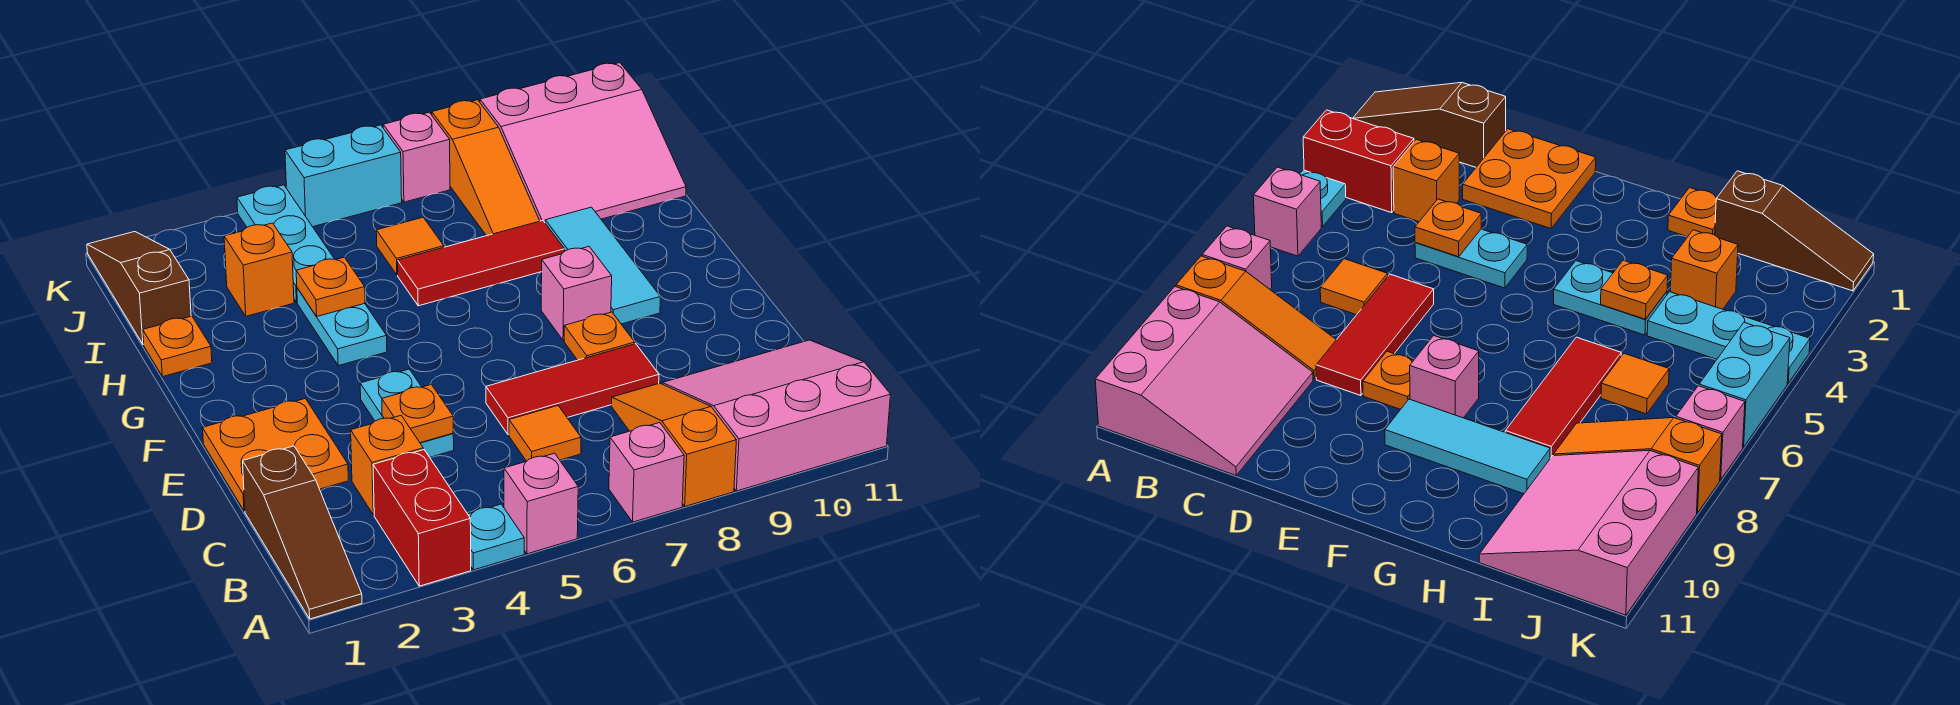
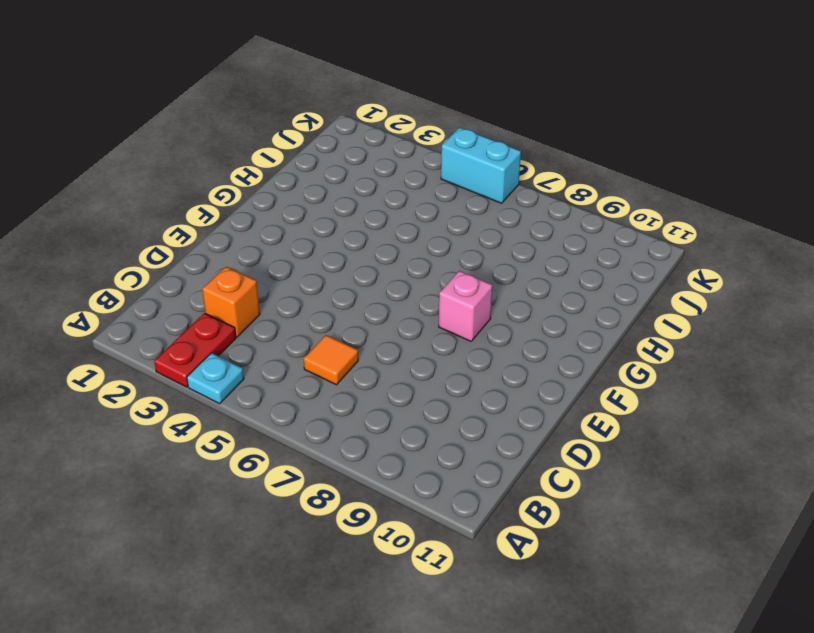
red plate A3:B3 level 1 -> red brick A3:B3 level 1
none -> brown slope A1:C1 level 1 top C
none -> pink brick A5 level 1
none -> pink brick A7 level 1

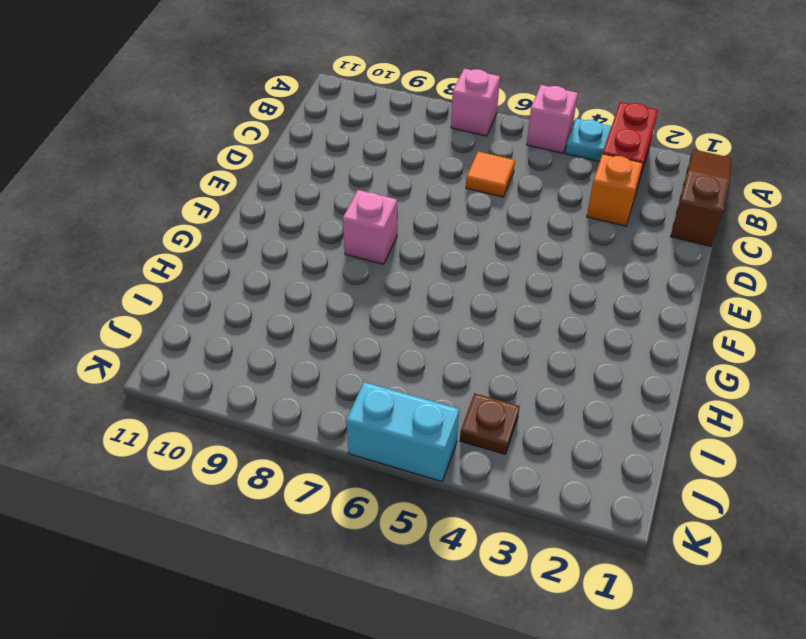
brown plate J4 level 1 -> cyan plate I4:K4 level 1
none -> orange slope A8:C8 level 1 top A
none -> pink slope A9:C11 level 1 top A
none -> orange plate D1:E2 level 1

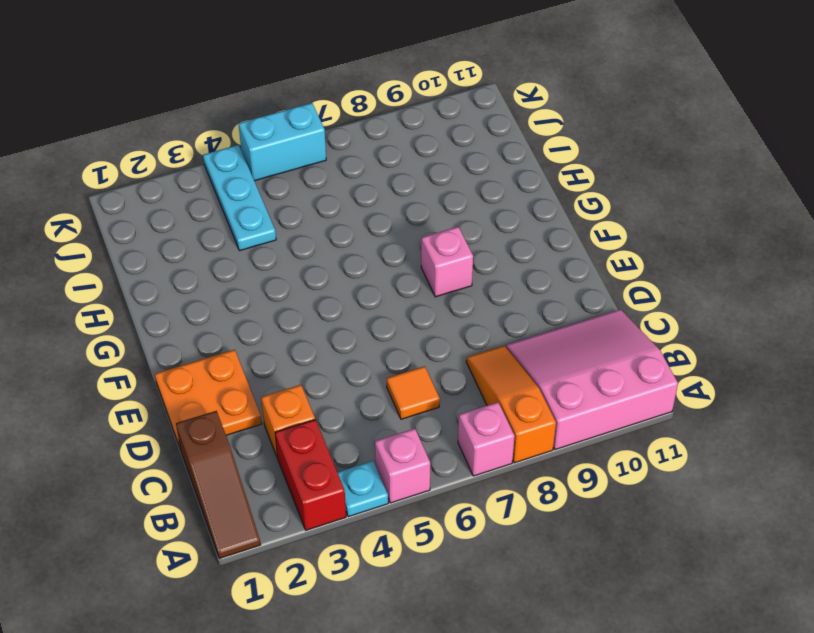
none -> cyan plate D4:E4 level 1
none -> red tile D6:D8 level 1
none -> orange plate E8 level 1

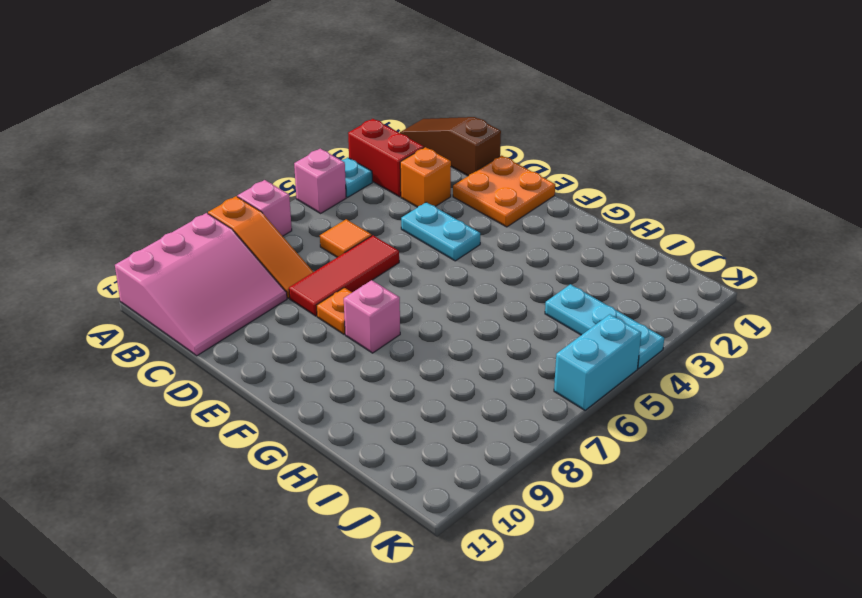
none -> cyan tile F9:H9 level 1
none -> cyan plate G4:H4 level 1
none -> orange plate H1 level 1

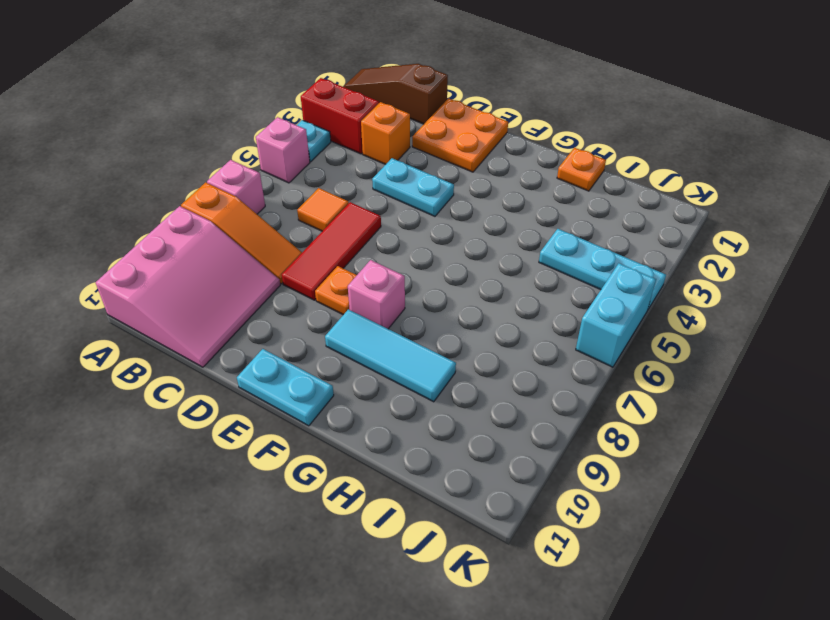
cyan plate E11:F11 level 1 -> cyan plate G4:H4 level 1
none -> red tile H6:H8 level 1
none -> brown slope I1:K1 level 1 top I
none -> orange brick I3 level 1

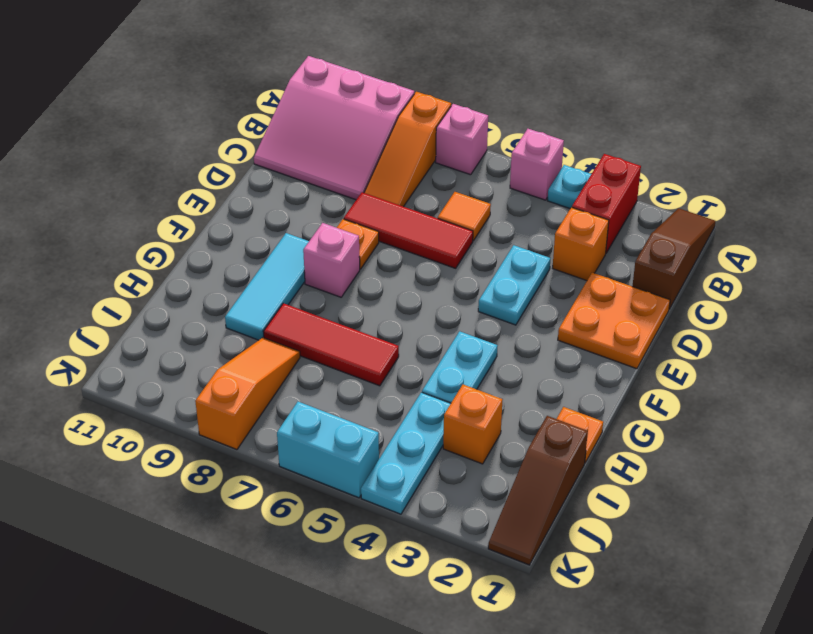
none -> orange tile I6 level 1
none -> pink slope I9:K11 level 1 top K
none -> pink brick K7 level 1

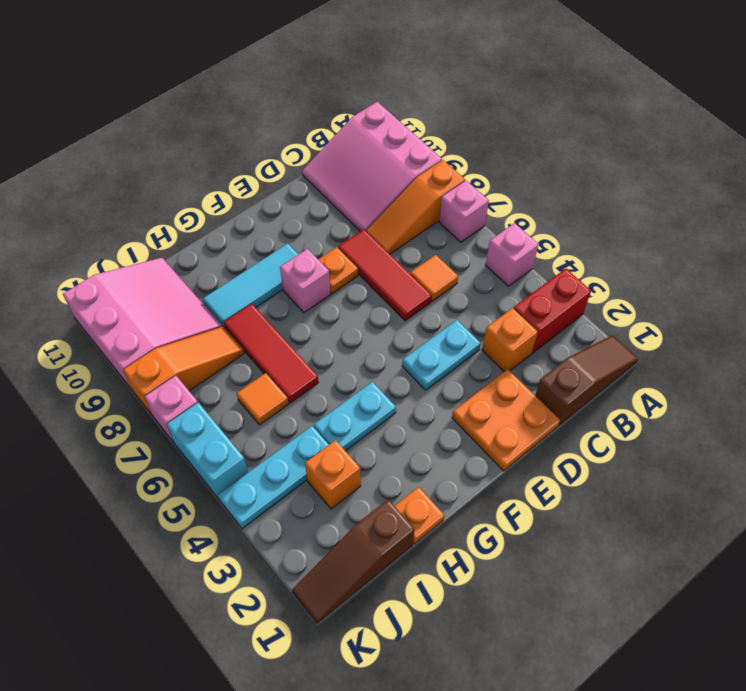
none -> cyan plate A4 level 1
none -> orange plate D4 level 2
none -> orange plate H4 level 2

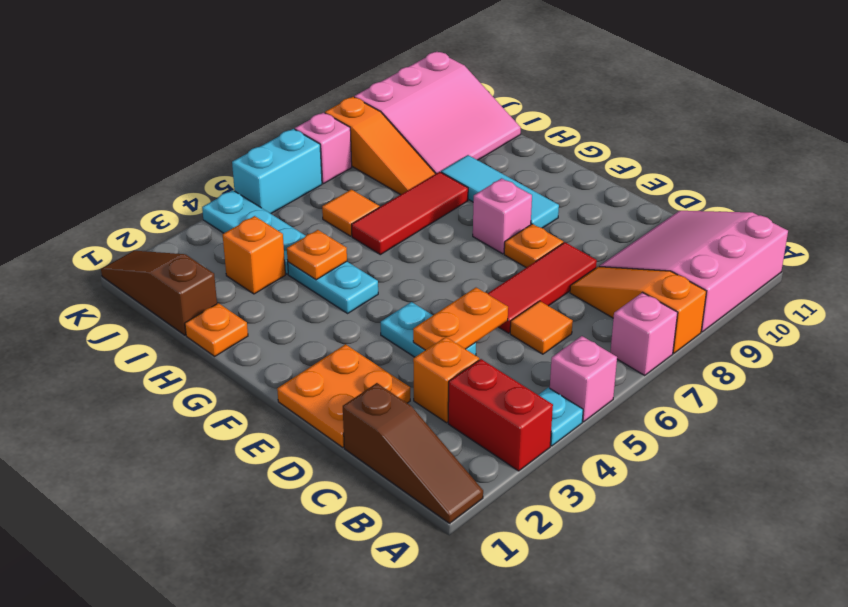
orange plate D4:D5 level 2 -> orange plate D4 level 2

